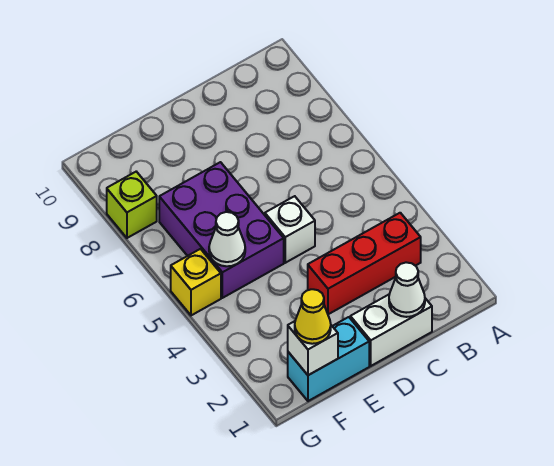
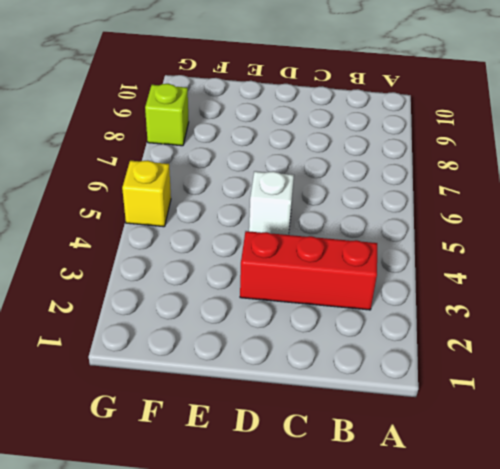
none -> white brick C1:D1 level 1
none -> cyan brick E1:F1 level 1

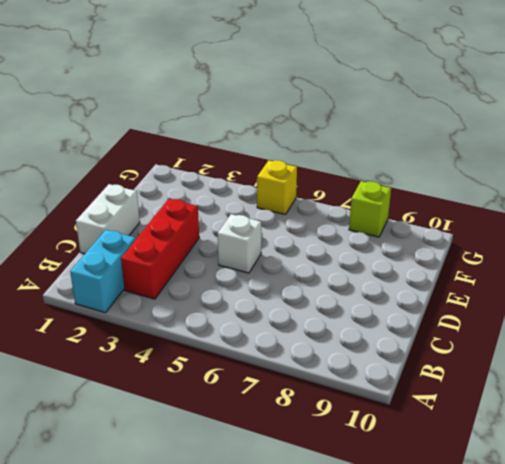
cyan brick A2:B2 level 1 -> cyan brick E1:F1 level 1
none -> purple brick E5:F7 level 1
none -> white cone C1 level 2

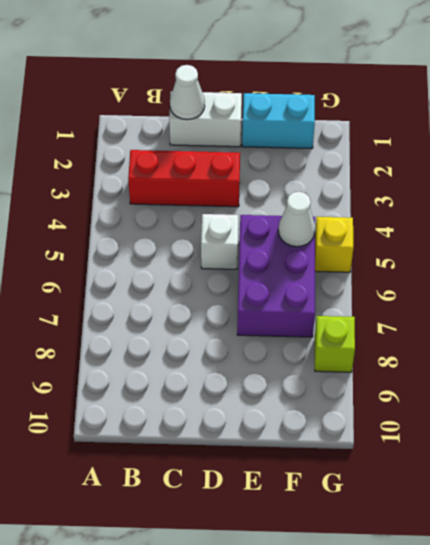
none -> white brick F1 level 2
none -> yellow cone F1 level 3

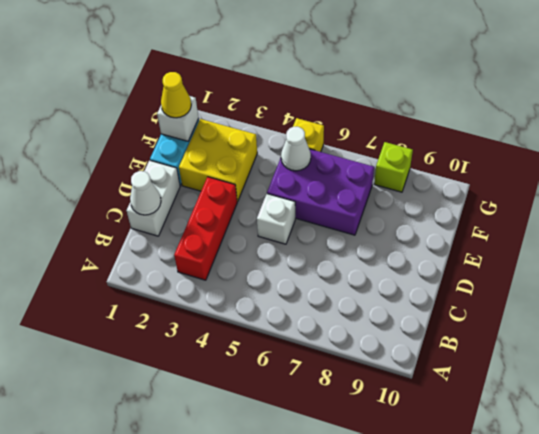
yellow brick E2:F3 level 1 -> none

